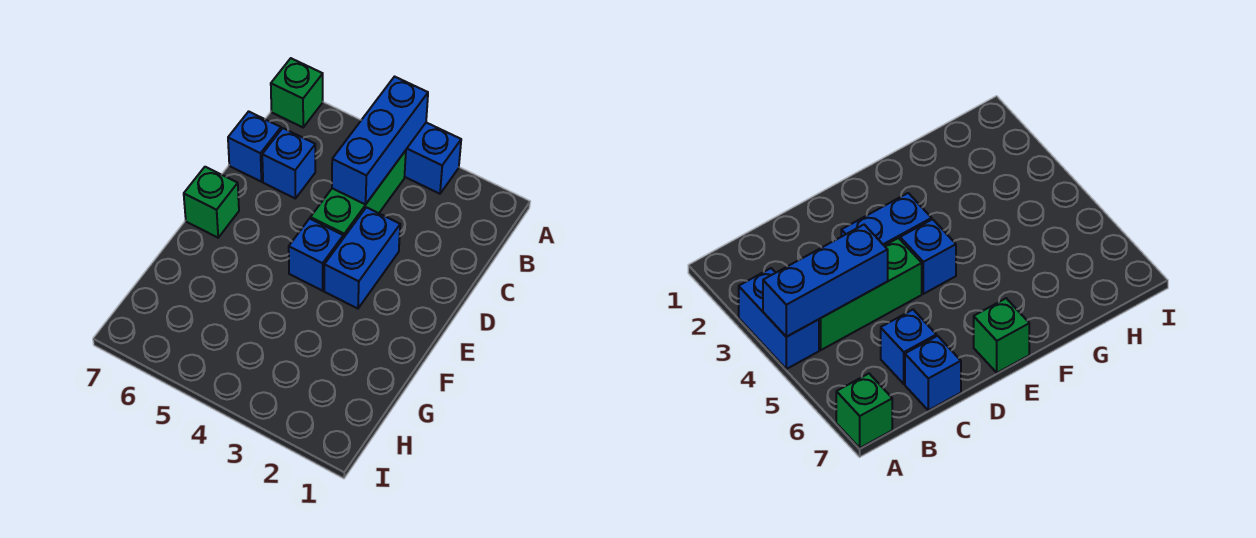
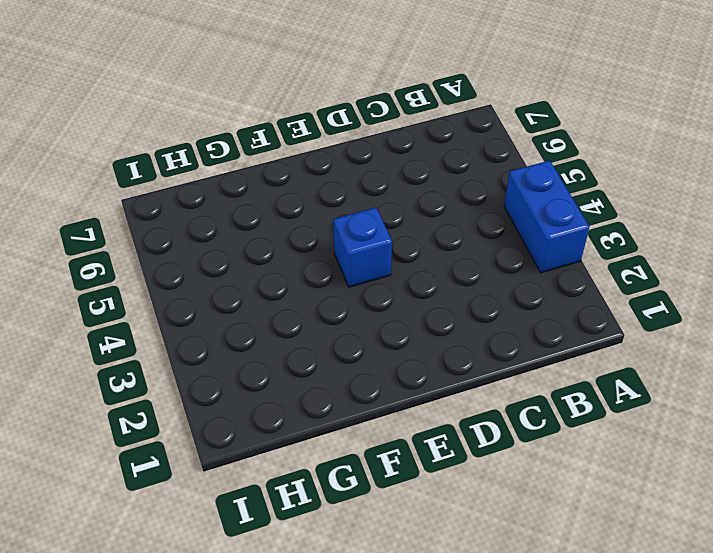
none -> green brick A7 level 1
none -> green brick B4:D4 level 1

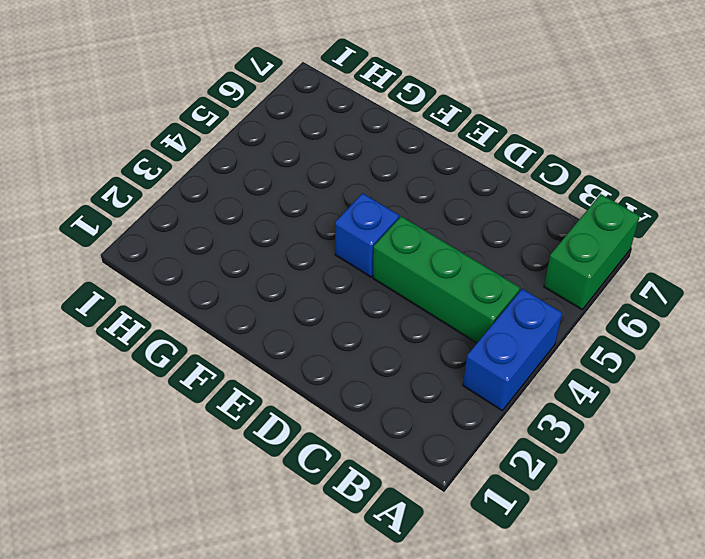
green brick A6:A7 level 1 -> green brick A7 level 1
none -> blue brick C6 level 1
none -> blue brick C7 level 1

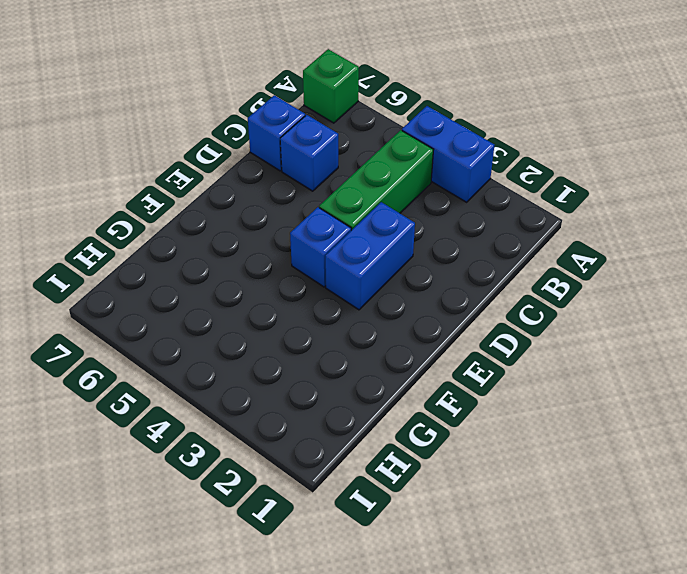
none -> green brick E7 level 1
none -> blue brick A4:C4 level 2

